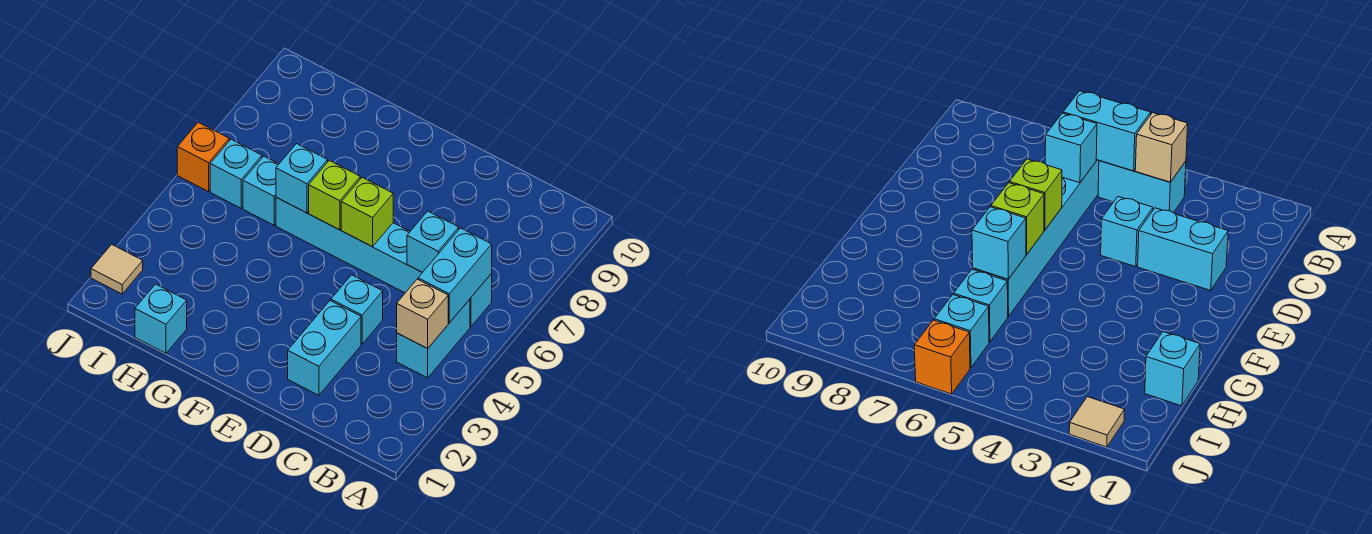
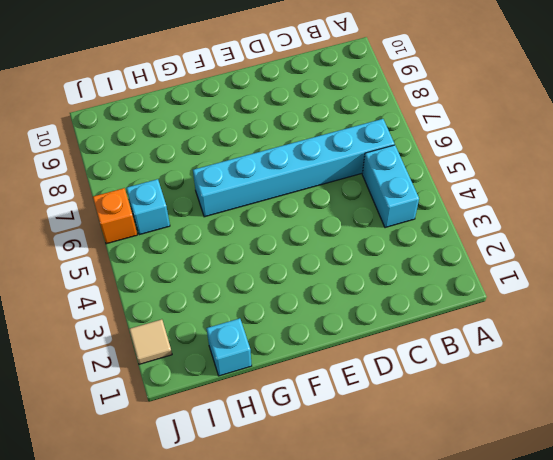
none -> cyan brick D2:D3 level 1
none -> cyan brick D4 level 1
none -> cyan brick H6 level 1

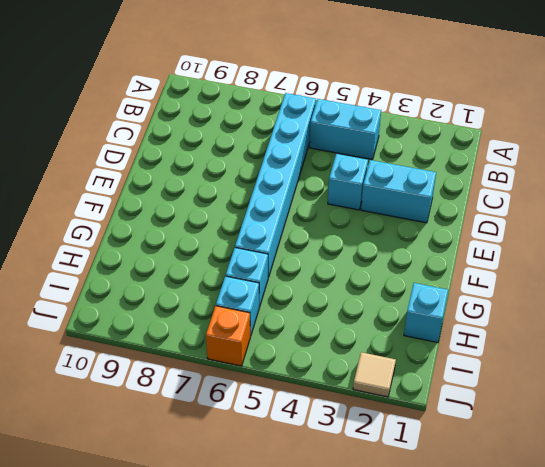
none -> tan brick B4 level 2
none -> cyan brick B5:B6 level 2
none -> cyan brick C6 level 2

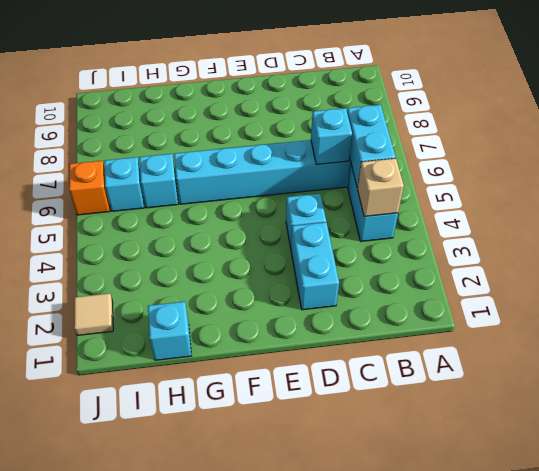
none -> lime brick E6 level 2
none -> lime brick F6 level 2
none -> cyan brick G6 level 2

